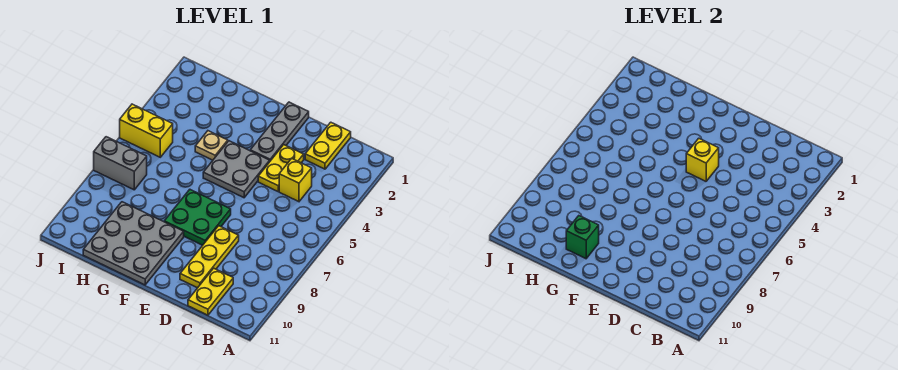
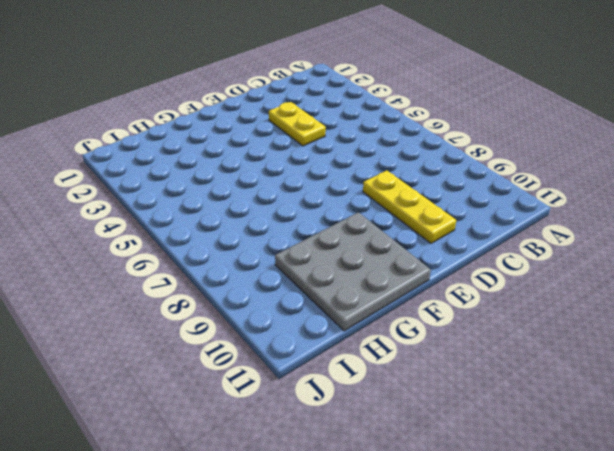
none -> yellow plate C1:C2 level 1
none -> yellow brick C4 level 1
none -> yellow plate C10:C11 level 1

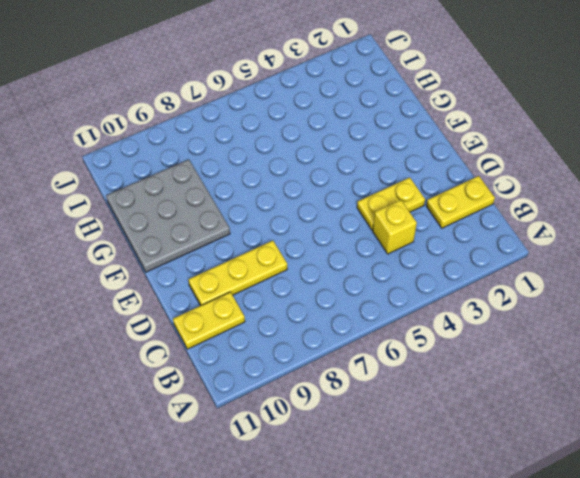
none -> grey plate E1:E3 level 1
none -> grey plate E4:F5 level 1
none -> green plate E7:F8 level 1

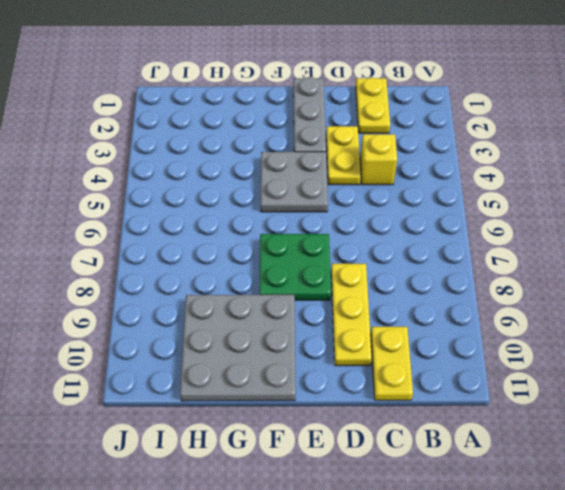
none -> tan plate G4 level 1
none -> yellow brick I5:J5 level 1
none -> grey brick I7:J7 level 1

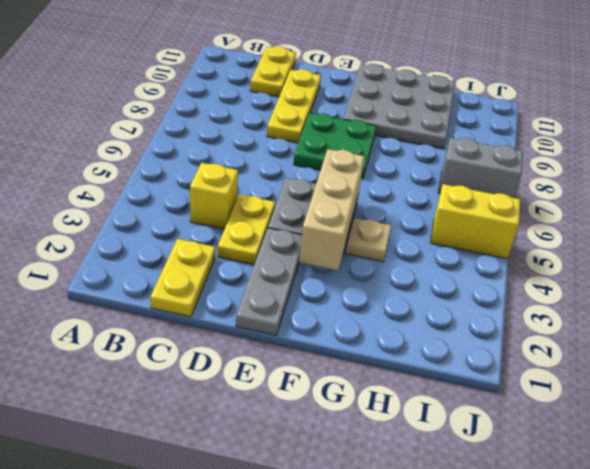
tan brick F3:F5 level 2 -> none
none -> yellow brick E4 level 2
none -> green brick G10 level 2

